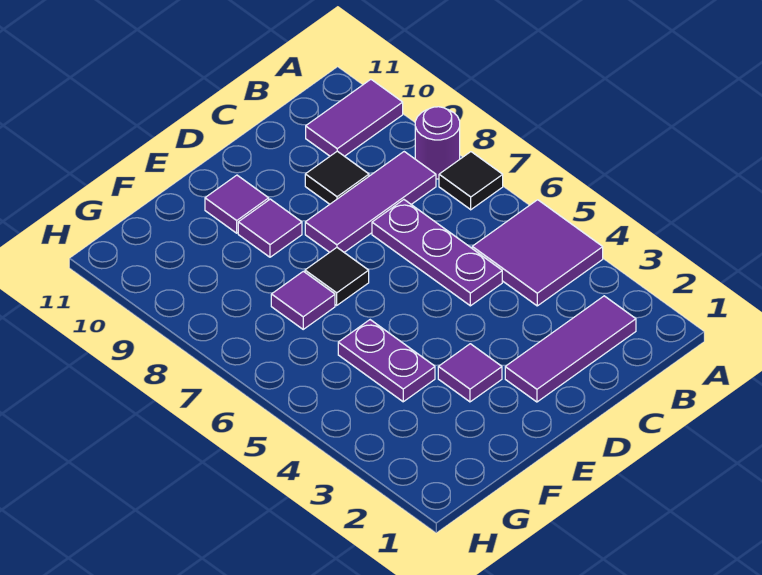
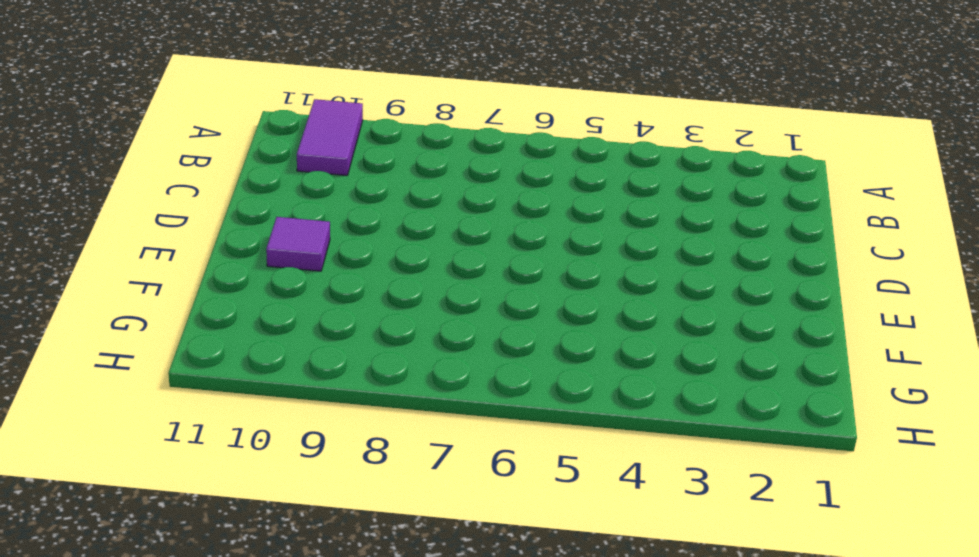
none -> purple tile A4:B5 level 1
none -> black tile A7 level 1
none -> purple round brick A8 level 1

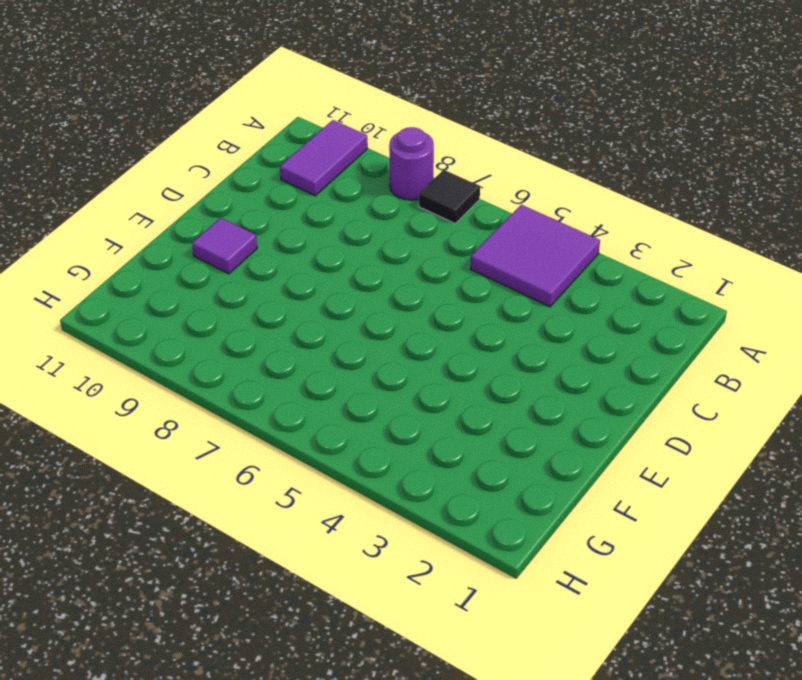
none -> purple tile B2:D2 level 1
none -> purple tile B8:D8 level 1
none -> purple plate C5:C7 level 1

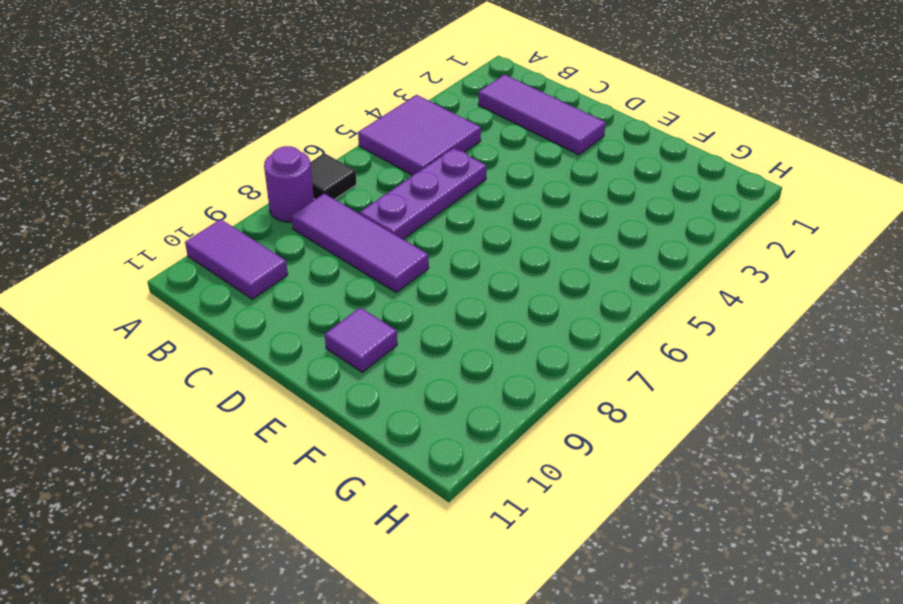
none -> black tile C9 level 1
none -> purple tile E3 level 1
none -> black tile E7 level 1

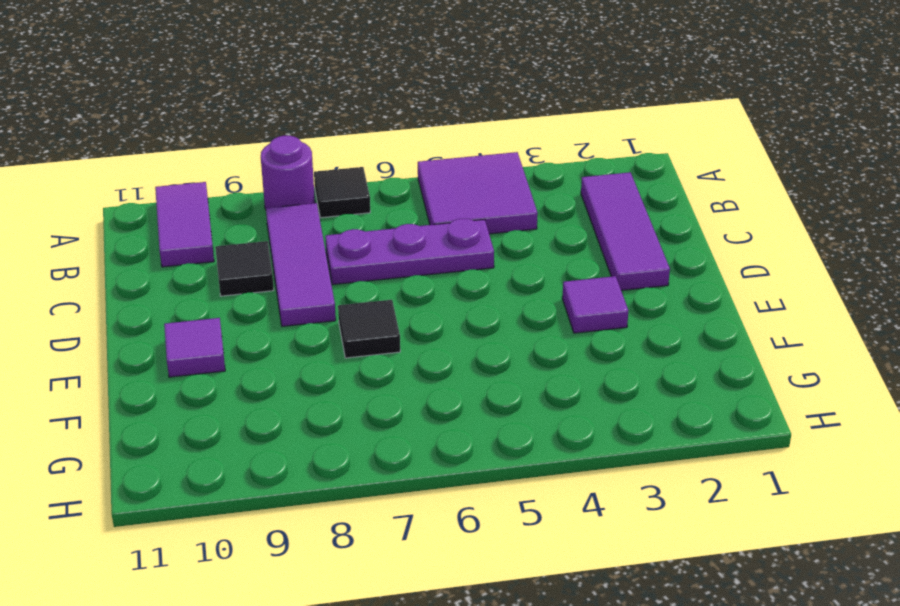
none -> purple tile E9 level 1
none -> purple plate F4:F5 level 1
none -> purple tile F7 level 1

